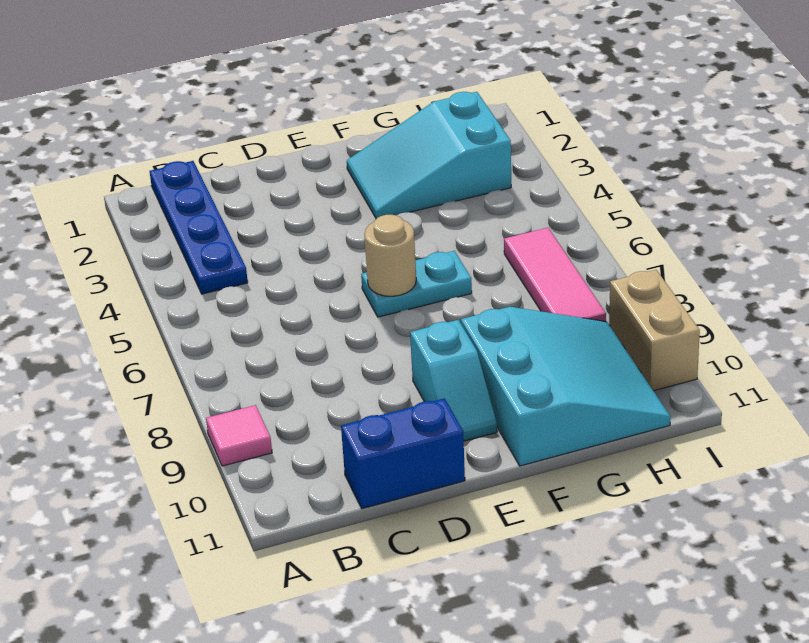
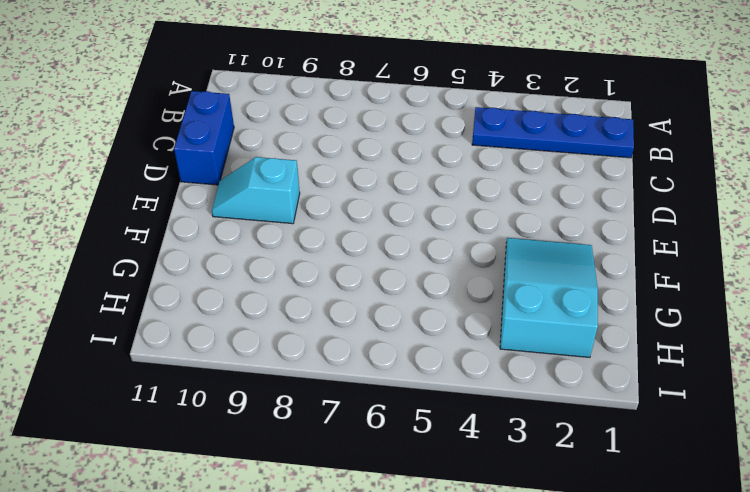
none -> pink tile A9 level 1
none -> cyan plate E6:F6 level 1

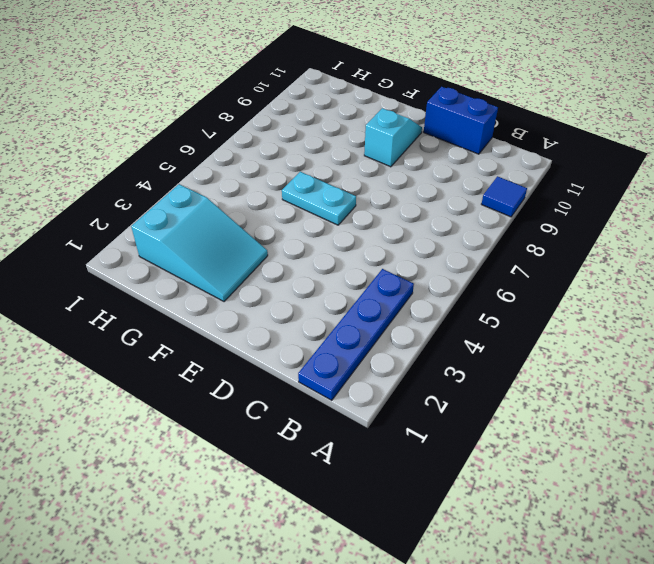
blue tile A9 level 1 -> pink tile A9 level 1
none -> cyan slope F9:H11 level 1 top F
none -> pink tile H6:H8 level 1

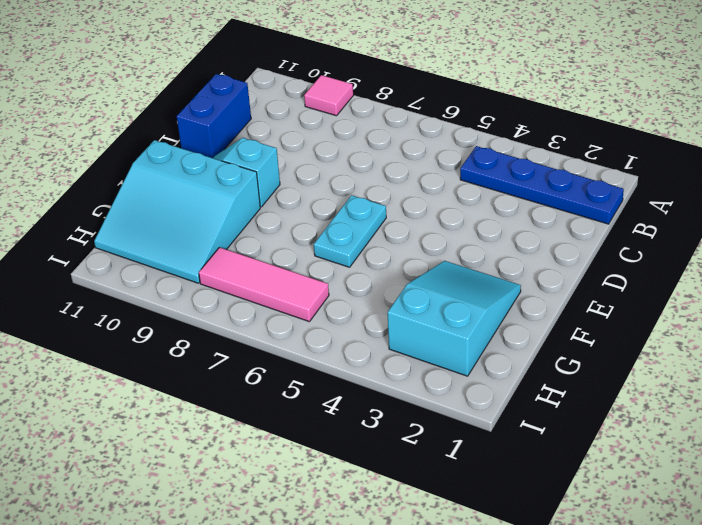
none -> tan brick I9:I10 level 1
none -> tan round brick E6 level 2

